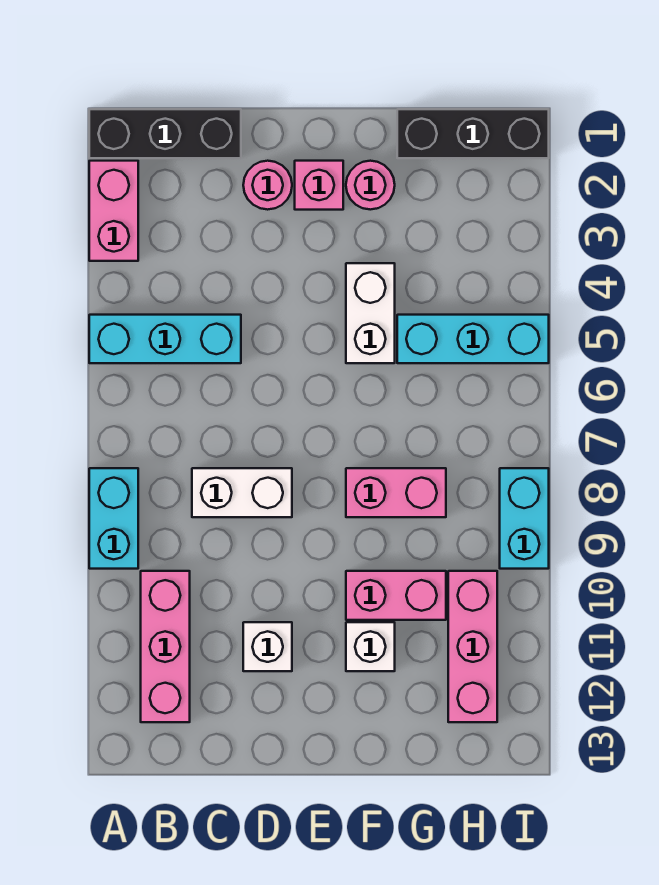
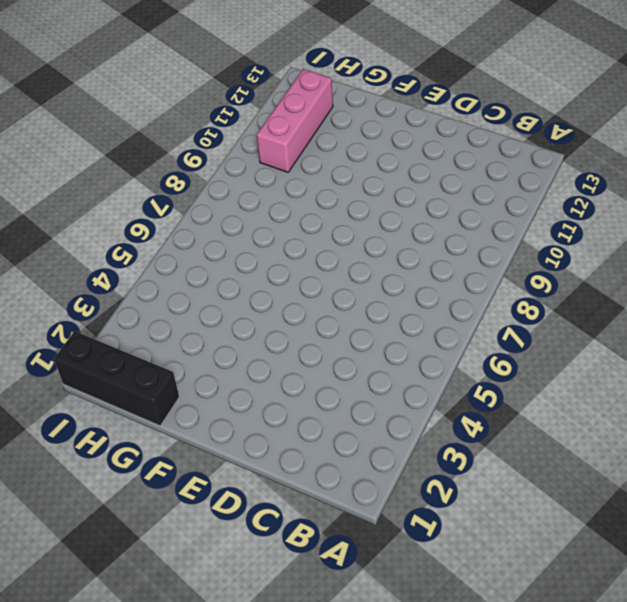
none -> black brick A1:C1 level 1
none -> pink brick A2:A3 level 1
none -> cyan brick A5:C5 level 1

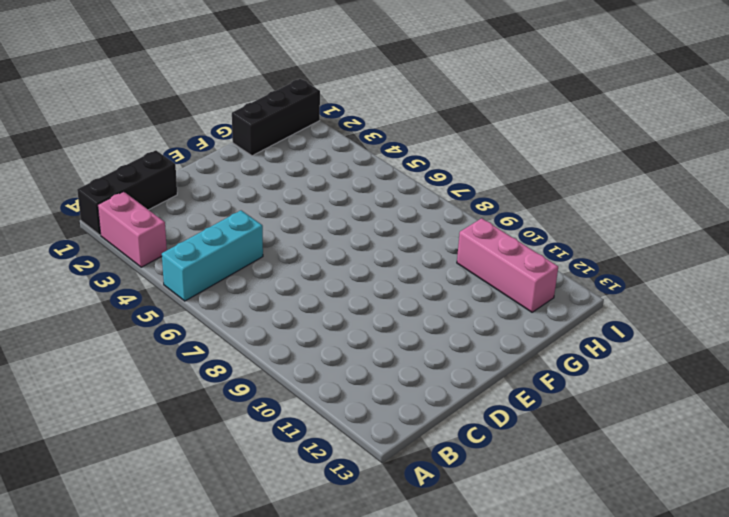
none -> cyan brick A8:A9 level 1
none -> pink brick B10:B12 level 1
none -> white brick C8:D8 level 1

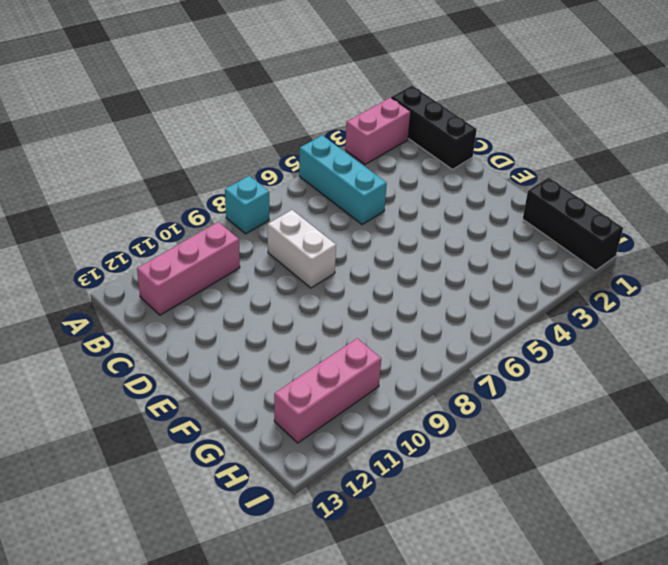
cyan brick A8 level 1 -> cyan brick A8:A9 level 1
none -> pink round brick D2 level 1
none -> white brick D11 level 1
none -> pink brick E2 level 1

